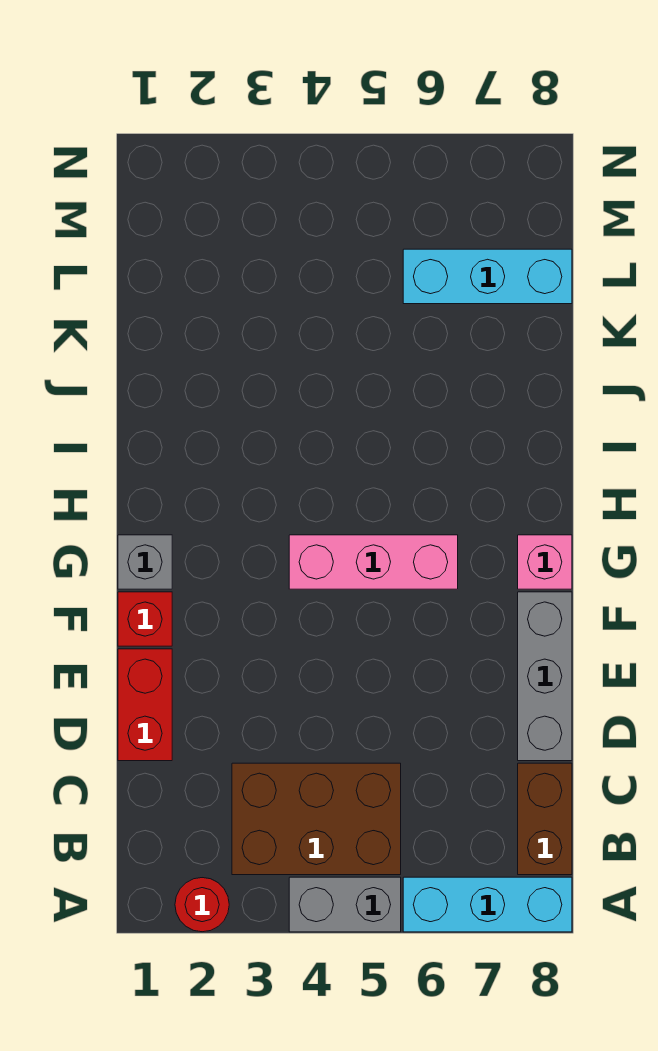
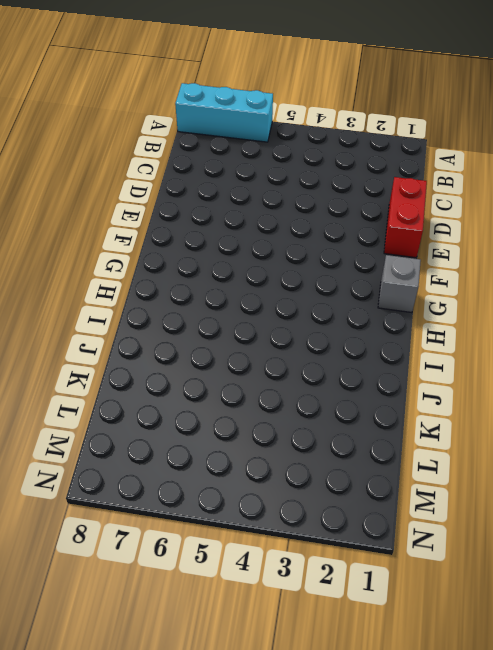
none -> red round brick A2 level 1
none -> grey brick A4:A5 level 1
none -> brown brick B3:C5 level 1

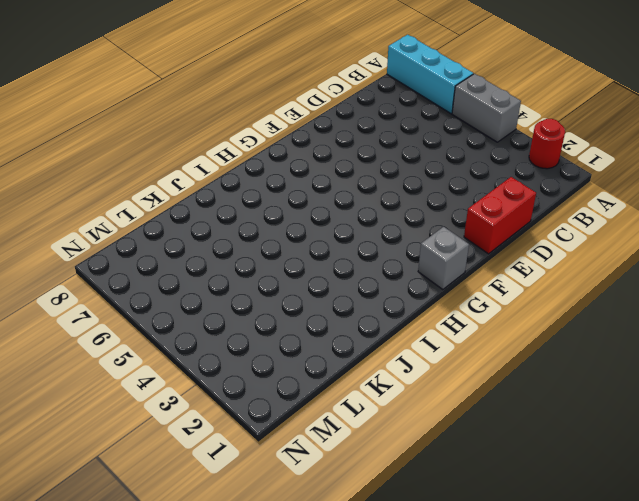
none -> brown brick B3:C5 level 1
none -> brown brick B8:C8 level 1
none -> grey brick D8:F8 level 1

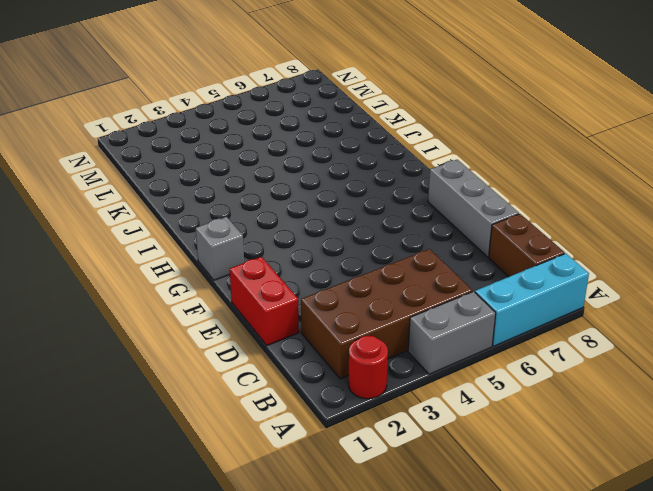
brown brick B2:C5 level 1 -> brown brick B3:C5 level 1
none -> red brick F1 level 1
none -> pink brick G4:G6 level 1
none -> pink brick G8 level 1

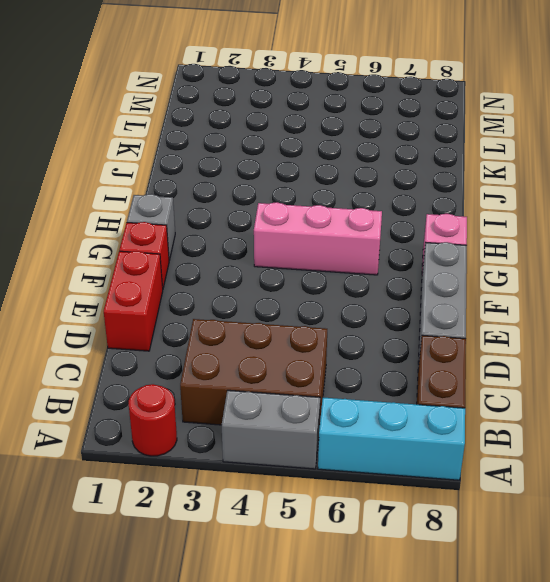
none -> cyan brick L6:L8 level 1

